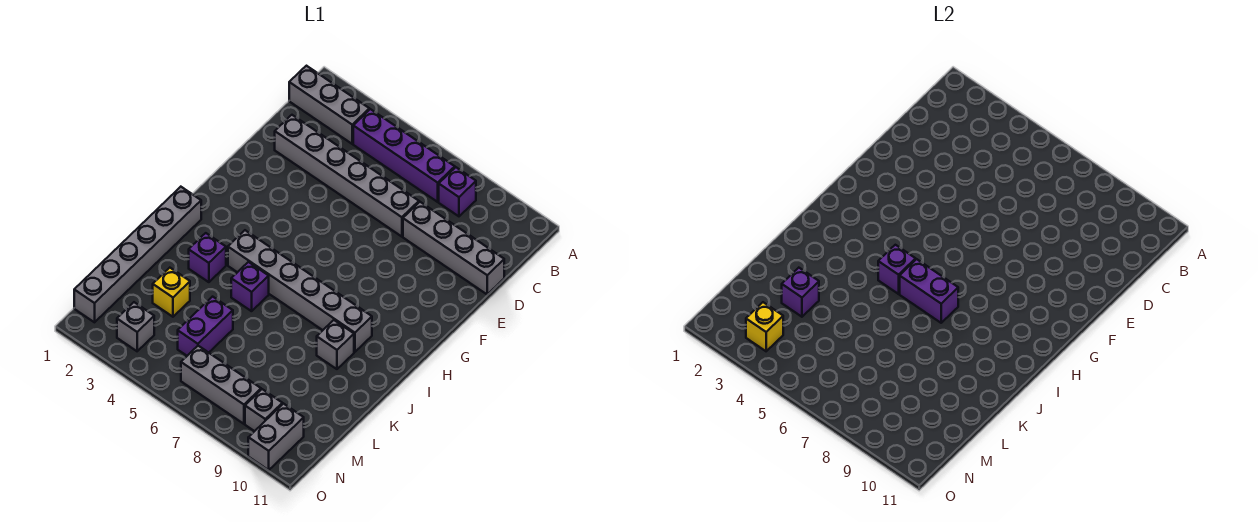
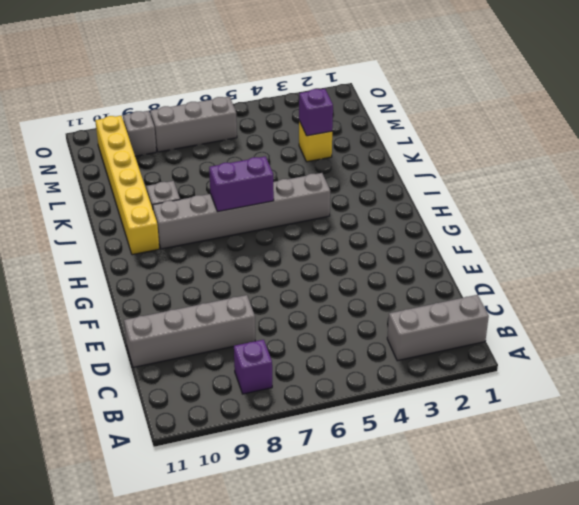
yellow brick I10:N10 level 1 -> grey brick N10:O10 level 1
none -> purple brick B4:B7 level 1
none -> grey brick D2:D7 level 1
none -> grey brick I1:N1 level 1

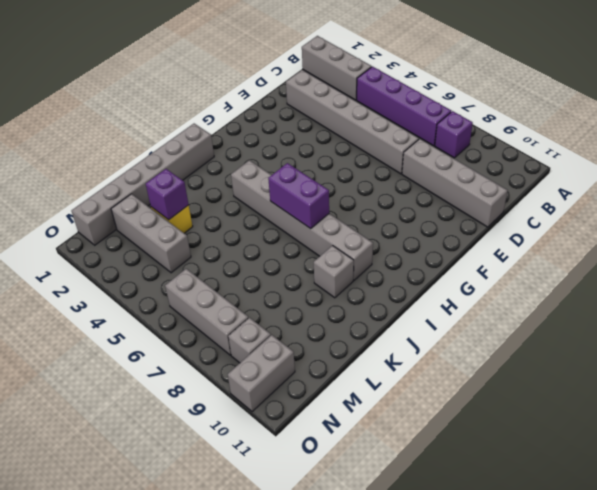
grey brick M2:M4 level 1 -> none
none -> purple brick J3 level 1
none -> purple brick J5 level 1
none -> purple brick L5:M5 level 1

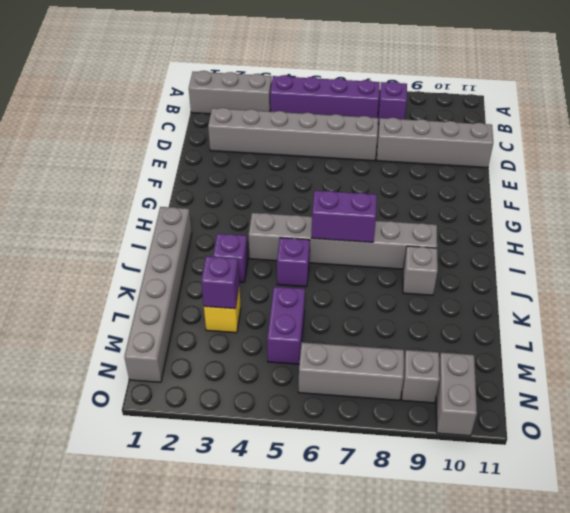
none -> grey brick N3 level 1
none -> purple brick I5 level 2
none -> yellow brick N3 level 2

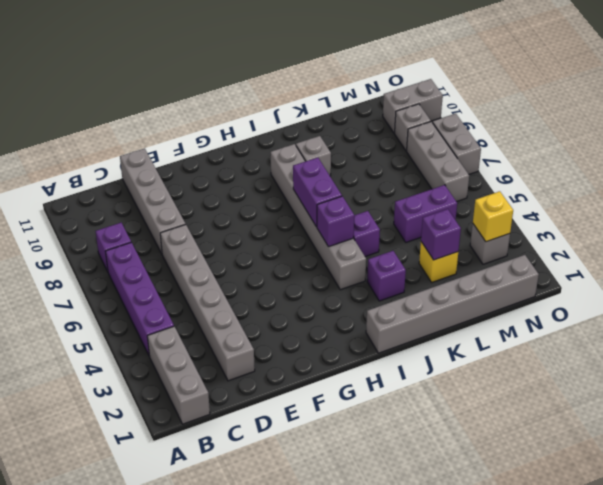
grey brick O7:O8 level 1 -> none

